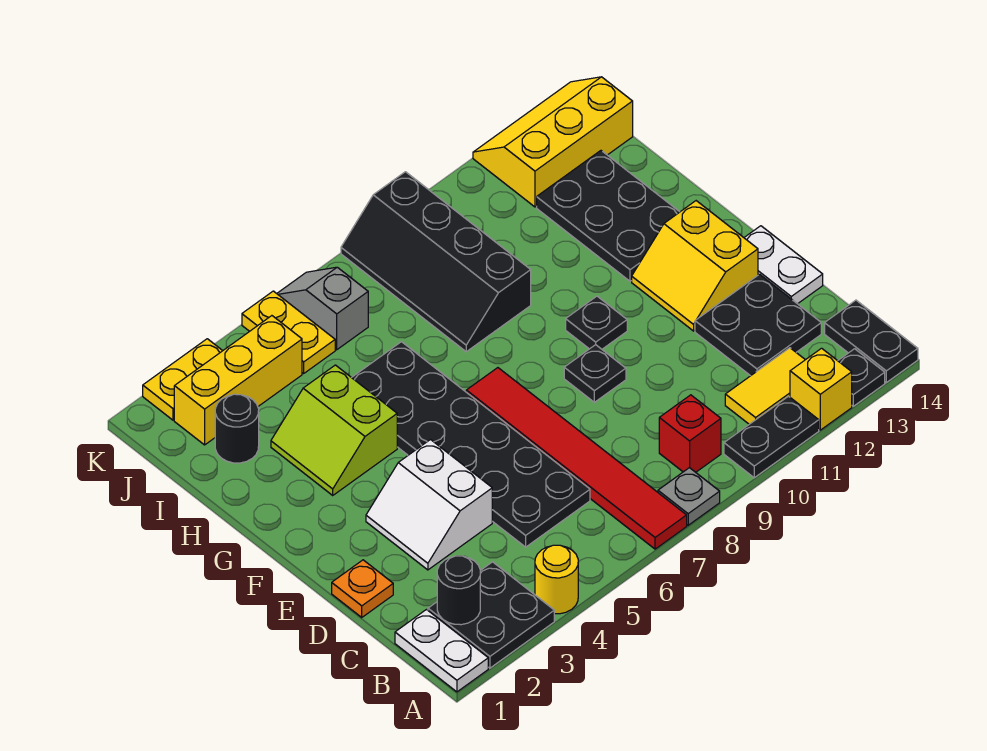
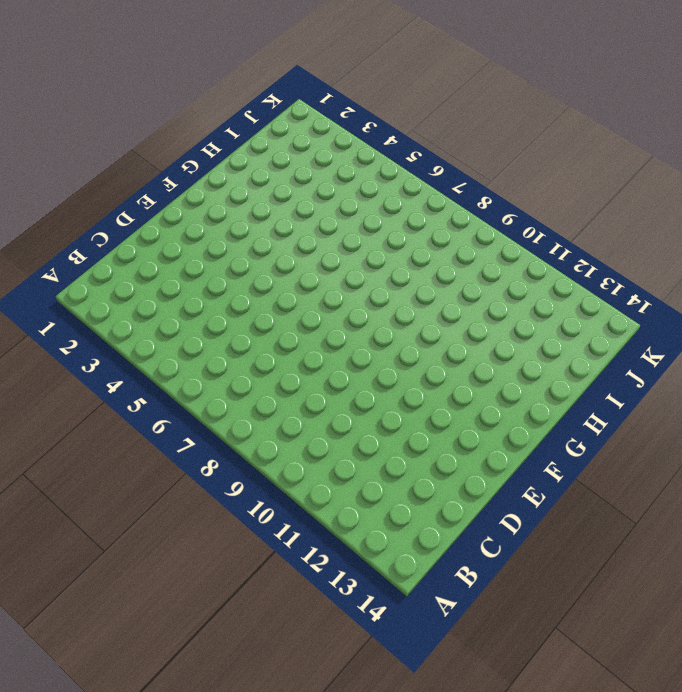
none -> white plate A1:B1 level 1
none -> black plate A2:B3 level 1
none -> yellow round brick A4 level 1

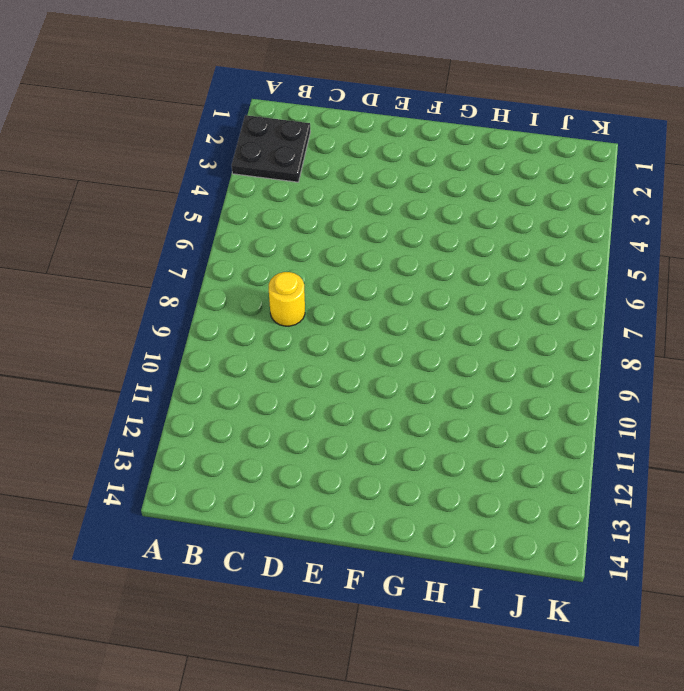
yellow round brick C8 level 1 -> yellow round brick A4 level 1
none -> white plate A1:B1 level 1
none -> red tile A7:F7 level 1
none -> grey plate A8 level 1

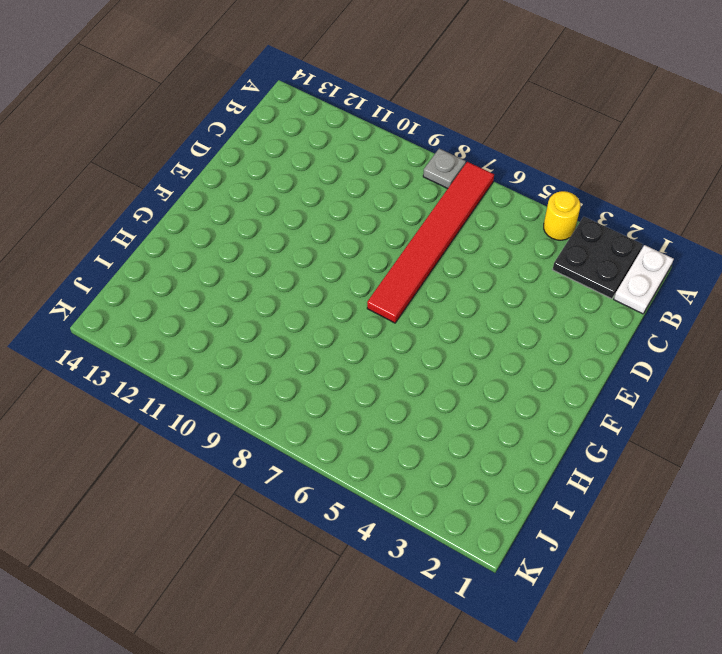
none -> black plate A10:A11 level 1
none -> yellow brick A12 level 1
none -> black plate A13 level 1

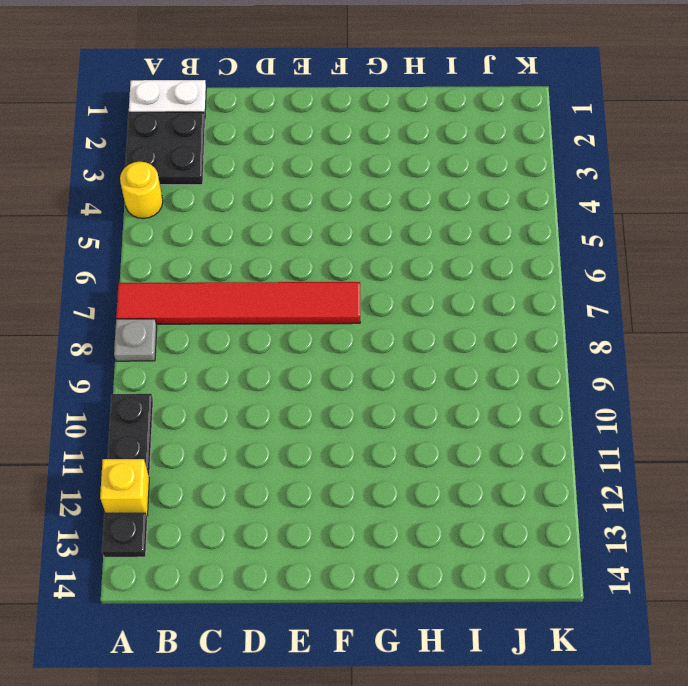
none -> black plate A14:B14 level 1
none -> red brick B9 level 1
none -> yellow tile B11:B12 level 1

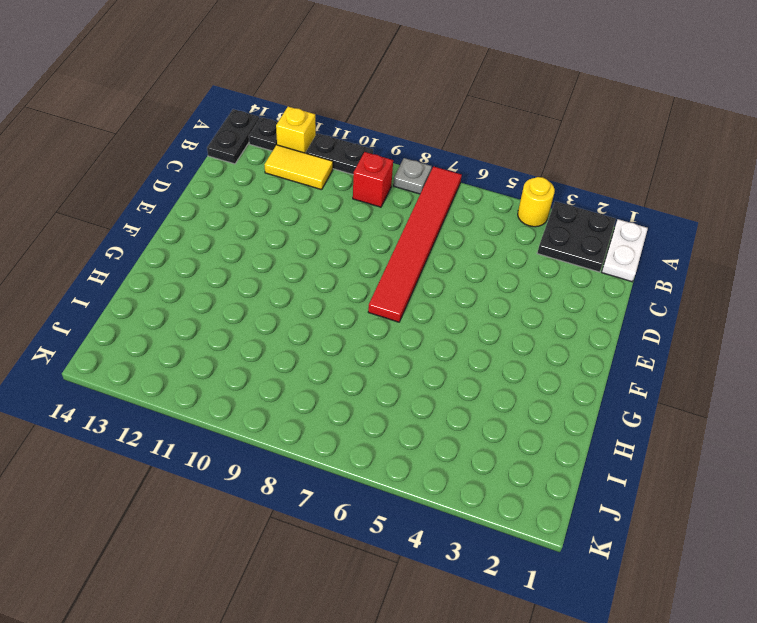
none -> black plate C5:H6 level 1
none -> black plate C12:D13 level 1
none -> orange plate D1 level 1

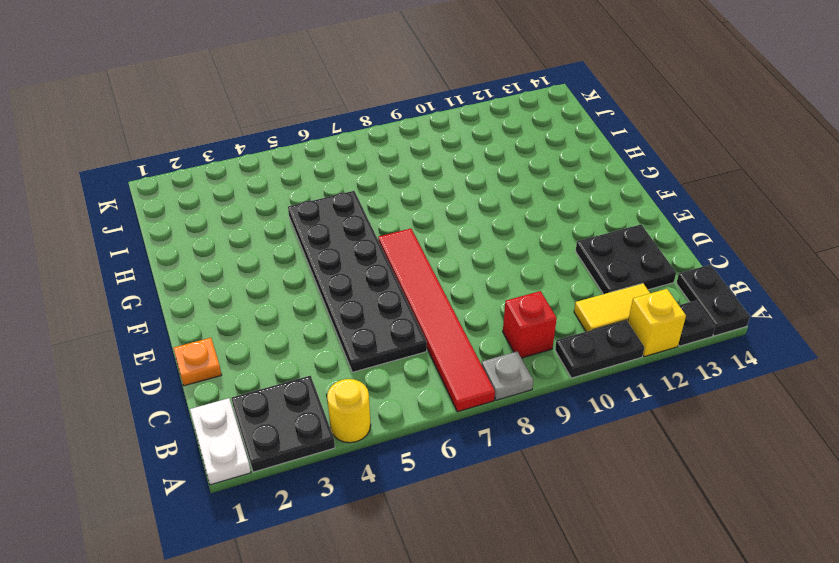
none -> white slope D3:E4 level 1 top 4
none -> white plate D14:E14 level 1
none -> black plate E9 level 1

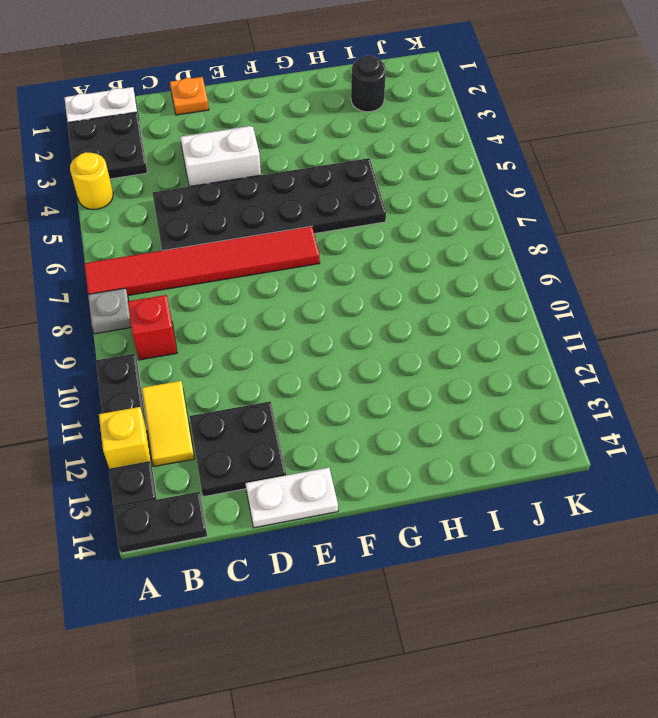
none -> black plate E9 level 1
none -> yellow slope E12:F13 level 1 top 13
none -> black plate F10 level 1

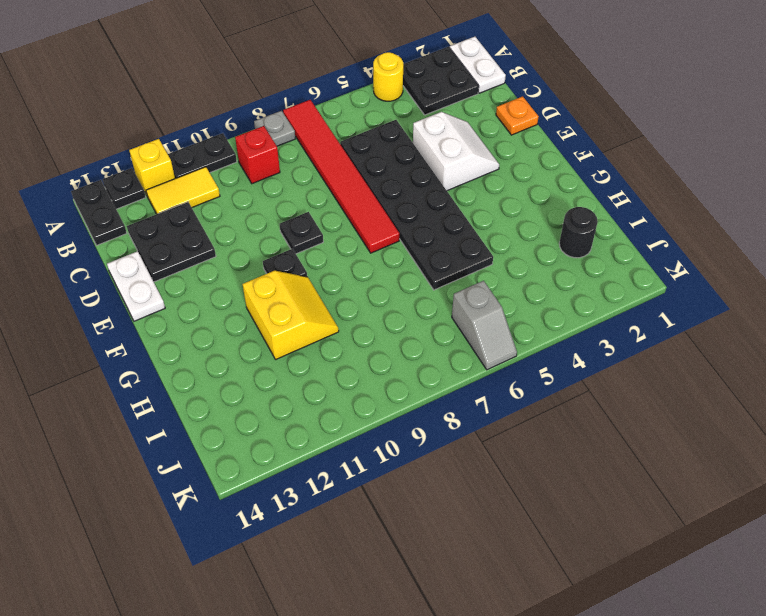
yellow slope G10:H11 level 1 top 11 -> yellow slope E12:F13 level 1 top 13
none -> lime slope G3:H4 level 1 top 4
none -> black plate G12:I13 level 1
none -> black slope H8:K9 level 1 top 9

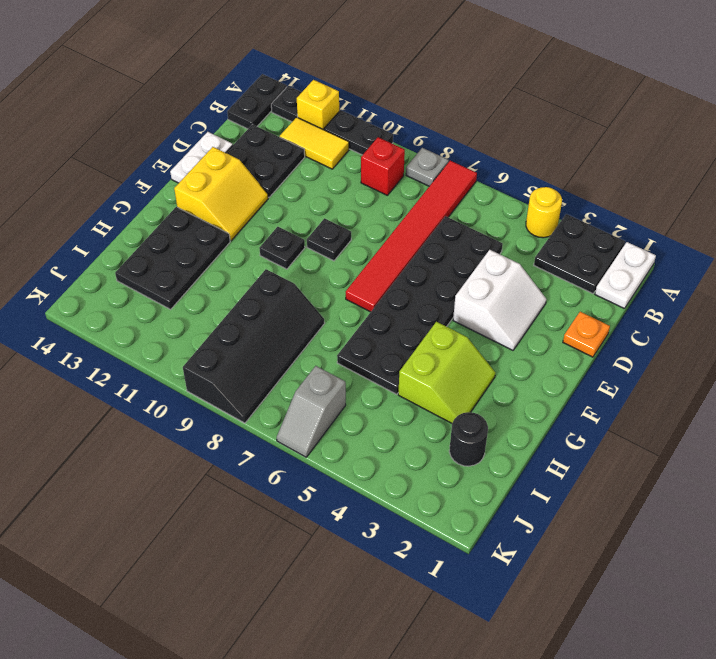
none -> yellow brick J2:J4 level 1
none -> yellow plate J5:K5 level 1
none -> yellow slope J12:K14 level 1 top J

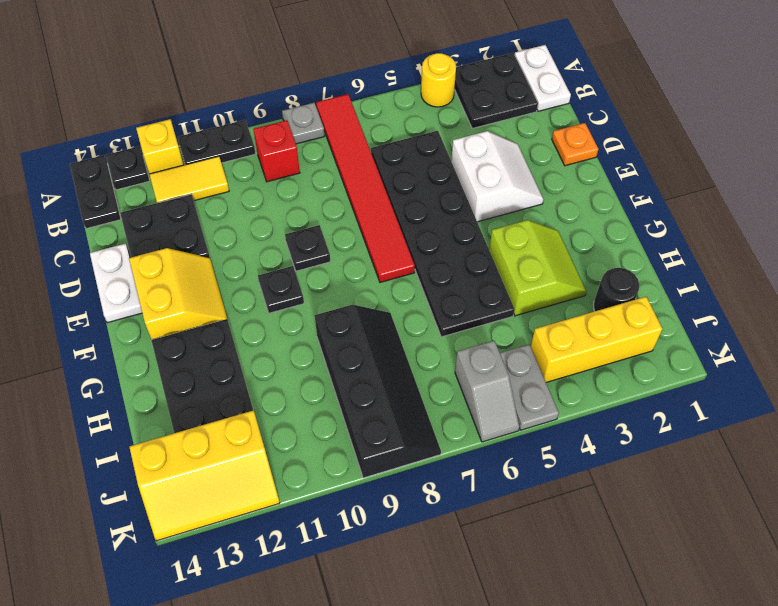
grey plate J5:K5 level 1 -> yellow plate J5:K5 level 1
none -> yellow plate K2:K3 level 1
none -> black round brick B2 level 2

